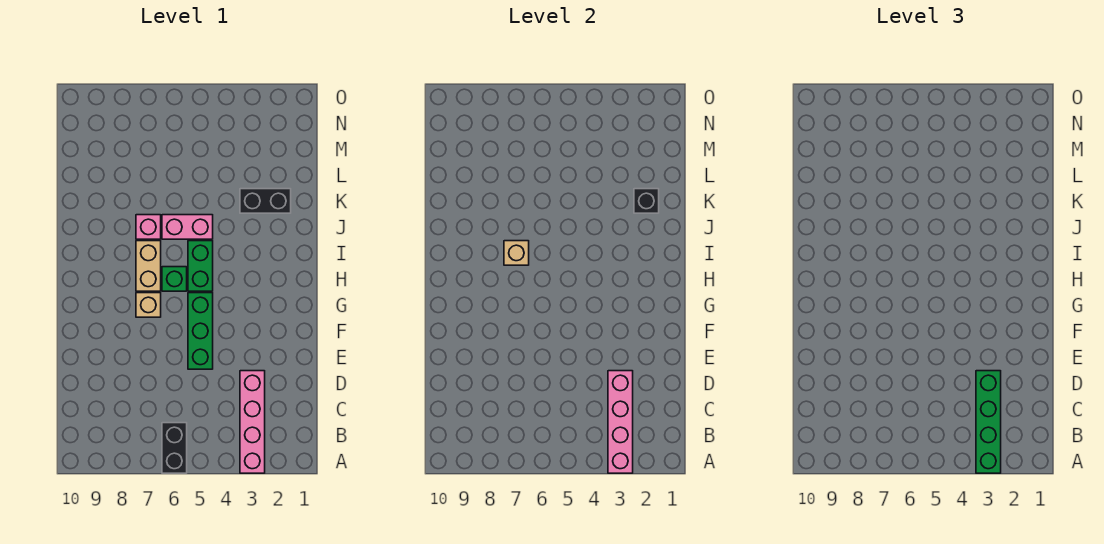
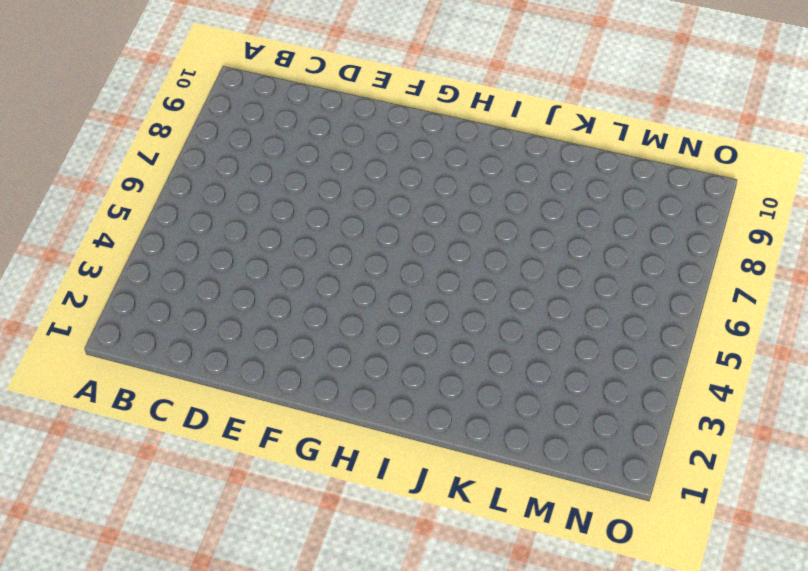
none -> pink brick A3:D3 level 1
none -> black brick A6:B6 level 1
none -> green brick E5:G5 level 1

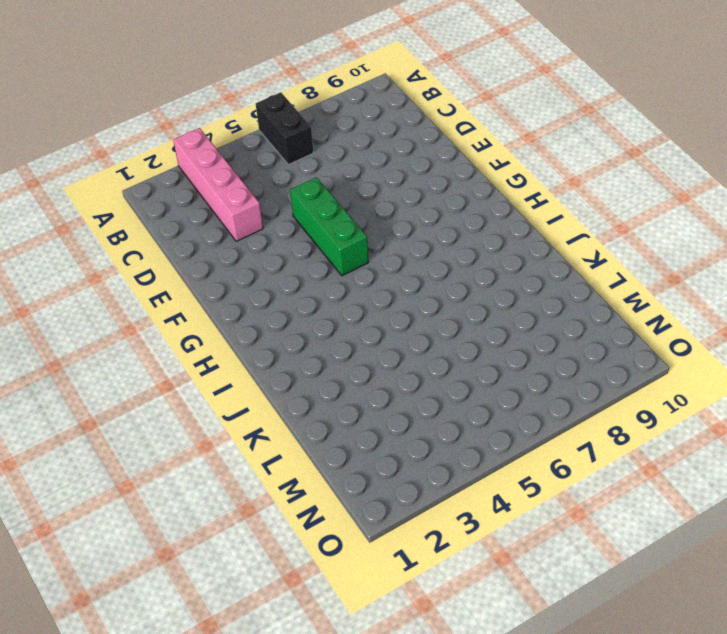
none -> tan brick G7 level 1
none -> green brick H5:I5 level 1
none -> green brick H6 level 1

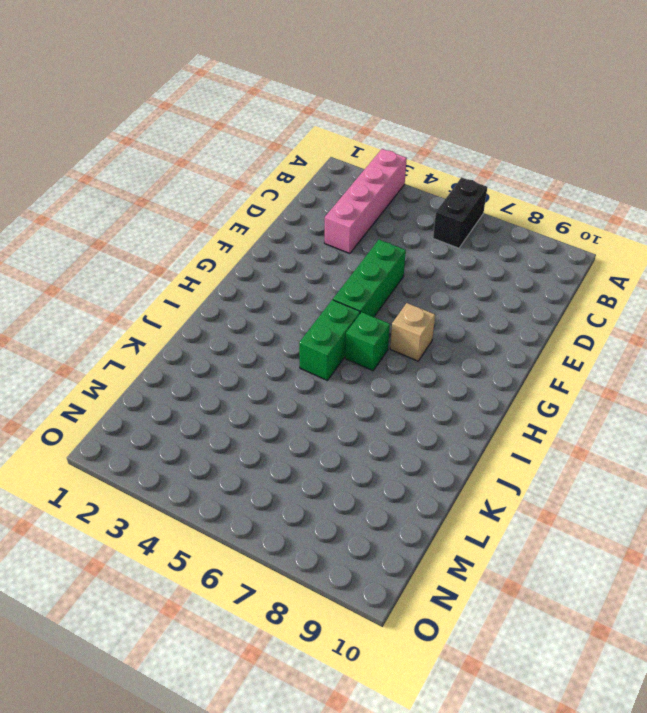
none -> tan brick H7:I7 level 1
none -> pink brick J5:J6 level 1
none -> pink brick J7 level 1

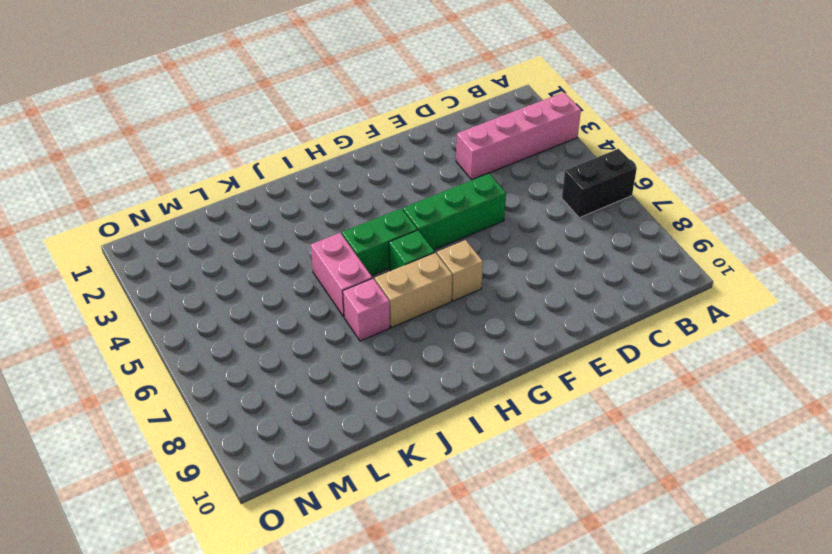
none -> black brick K2:K3 level 1
none -> pink brick A3:D3 level 2
none -> tan brick I7 level 2

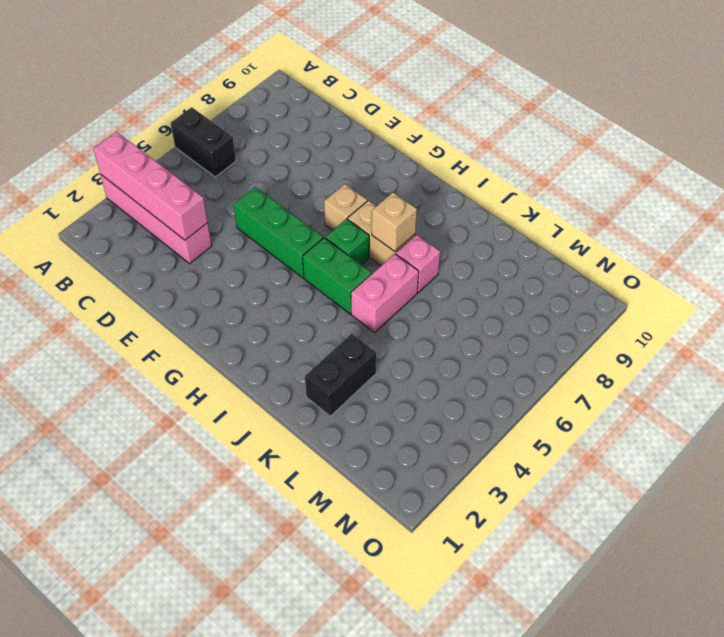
none -> black brick K2 level 2
none -> green brick A3:D3 level 3

